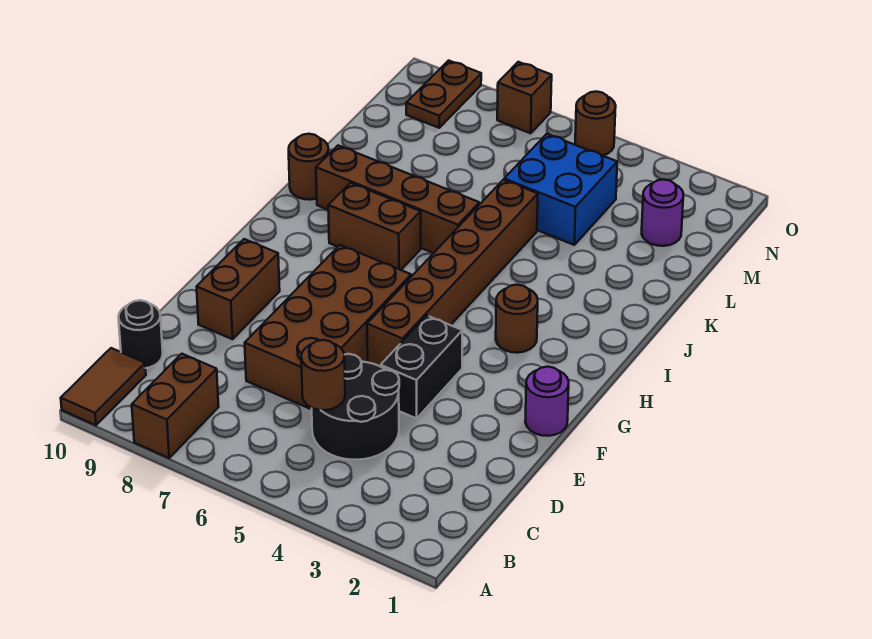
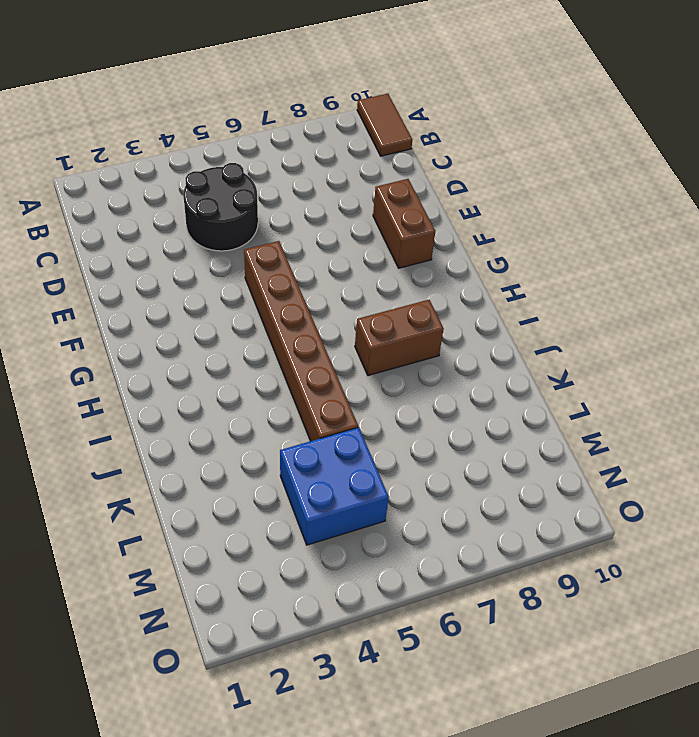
none -> brown brick A8:B8 level 1
none -> black round brick C10 level 1
none -> brown brick D6:G7 level 1

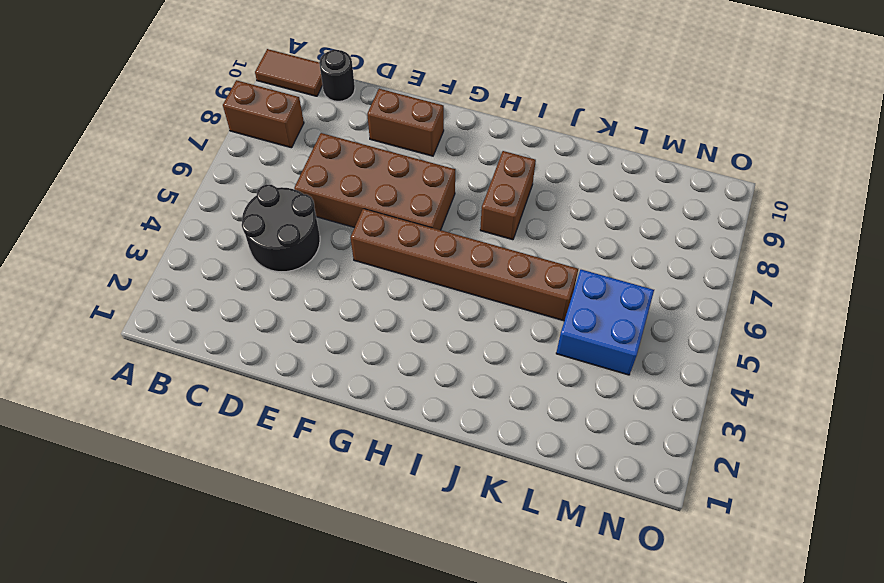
none -> black brick E4:F4 level 1
none -> purple round brick F1 level 1
none -> brown round brick H3 level 1

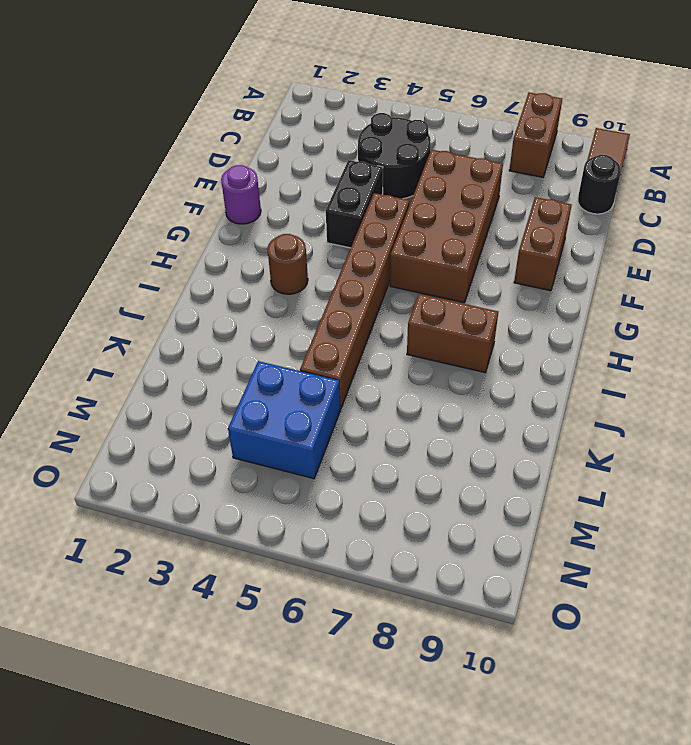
none -> brown brick J6:J9 level 1
none -> brown round brick J10 level 1
none -> purple round brick M2 level 1

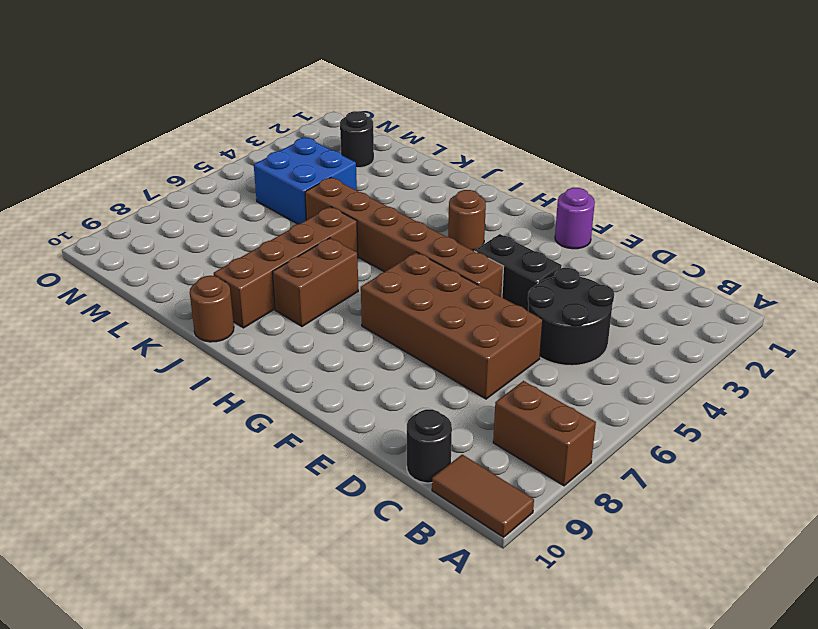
black round brick M2 level 1 -> purple round brick M2 level 1
none -> brown brick E9:F9 level 1
none -> brown plate N9:O9 level 1
none -> brown round brick O5 level 1

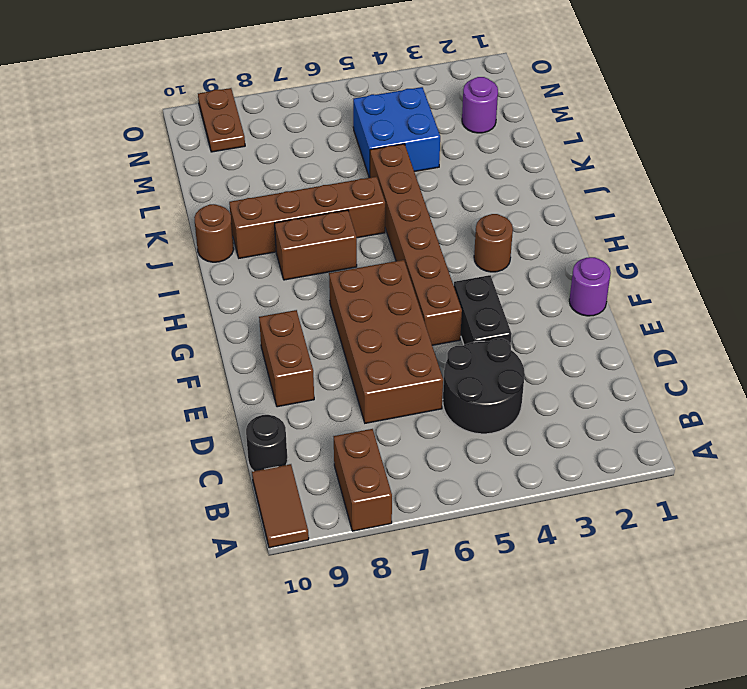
none -> brown round brick O5 level 1
none -> brown brick O7 level 1
none -> brown round brick C5 level 2

